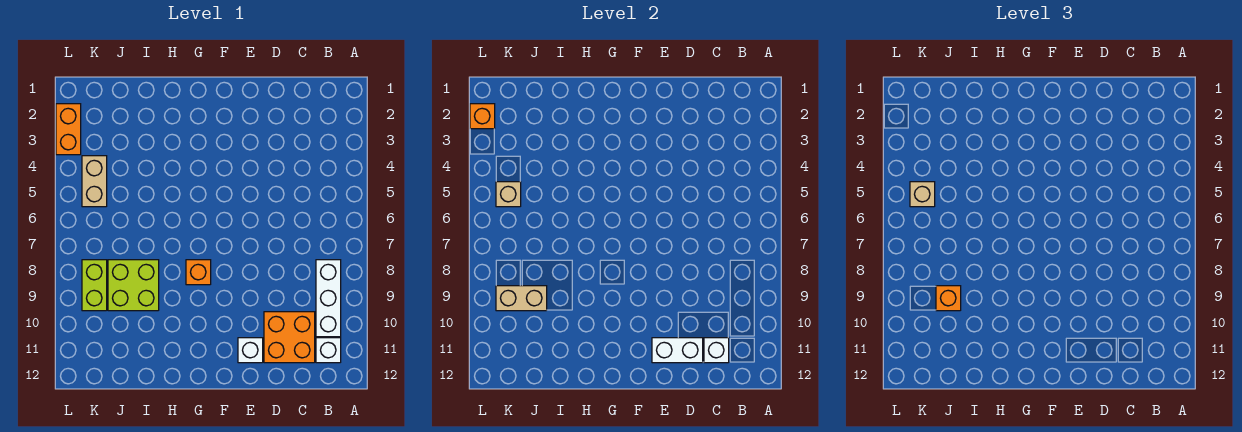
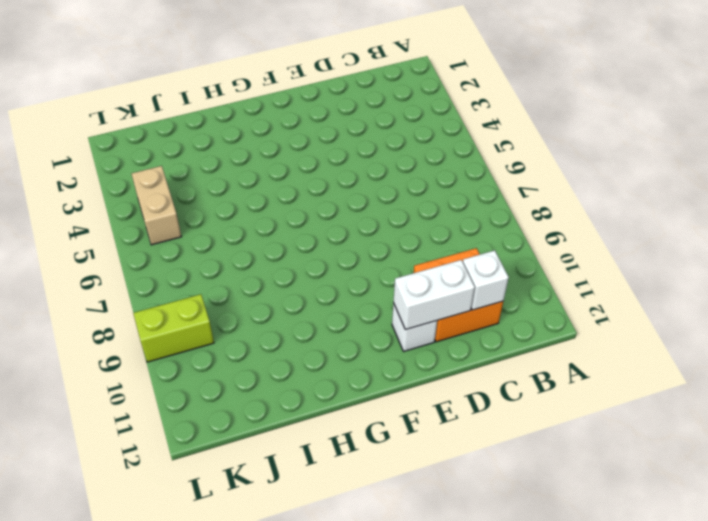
lime brick K9:L9 level 1 -> lime brick K8:K9 level 1
none -> white brick B8:B10 level 1
none -> white brick B11 level 1
none -> orange brick G8 level 1

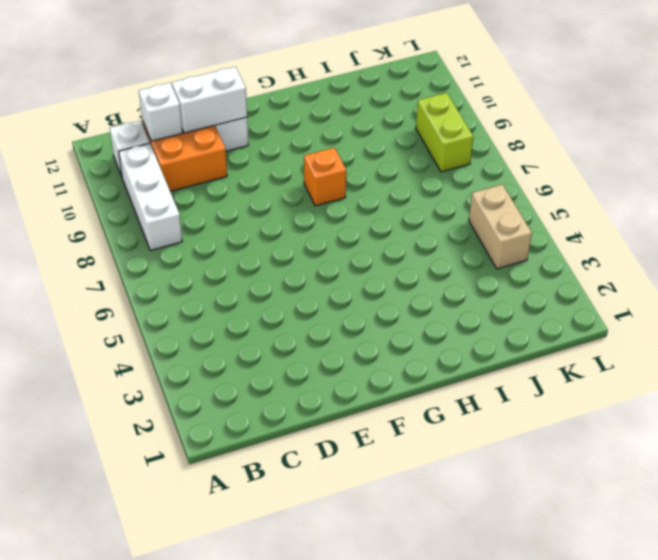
none -> lime brick I8:J9 level 1
none -> orange brick L2:L3 level 1
none -> tan brick J9:K9 level 2

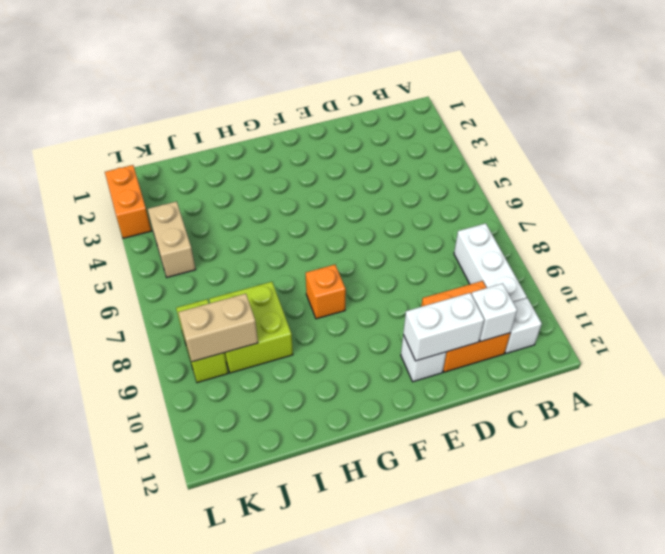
none -> tan brick K5 level 2
none -> orange brick L2 level 2
none -> orange brick J9 level 3

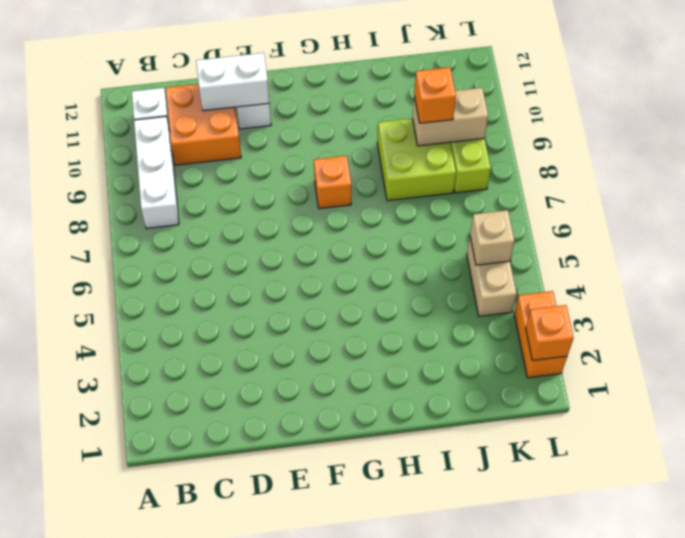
none -> white brick C11 level 2
none -> tan brick K5 level 3

